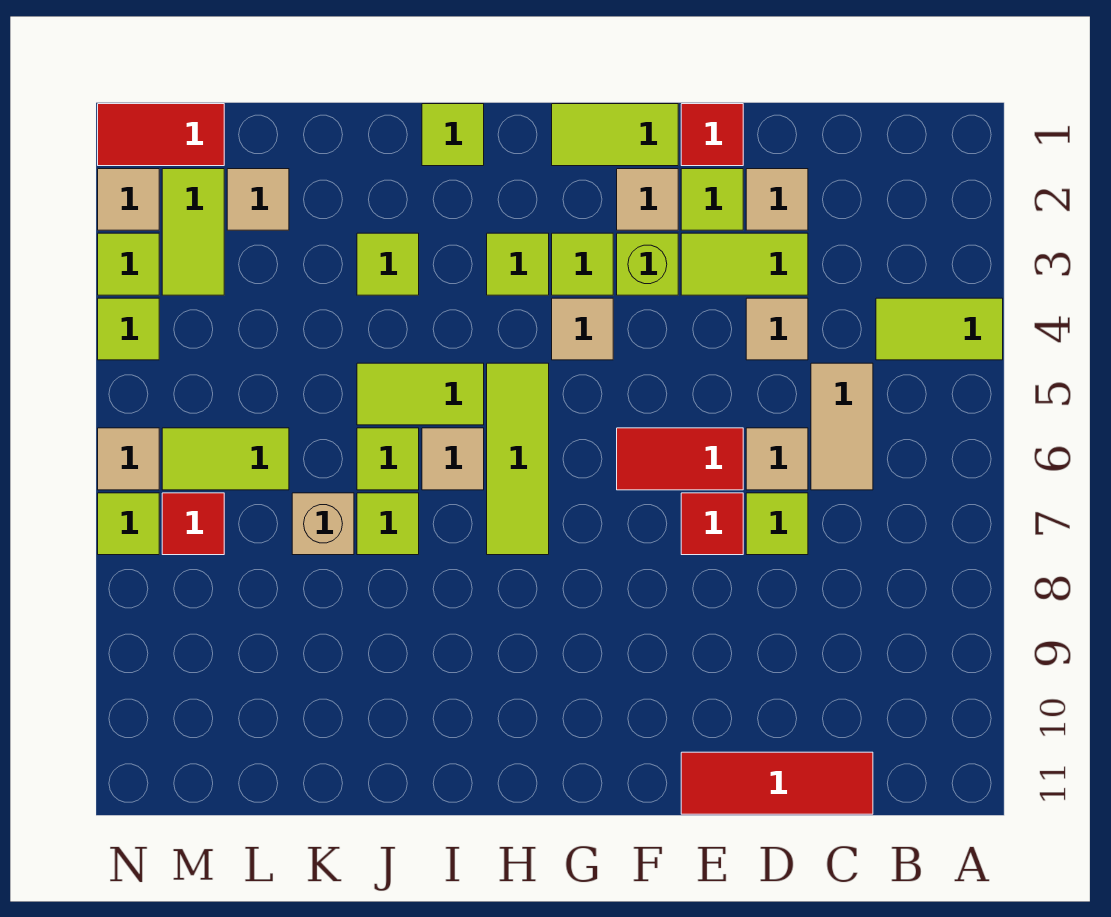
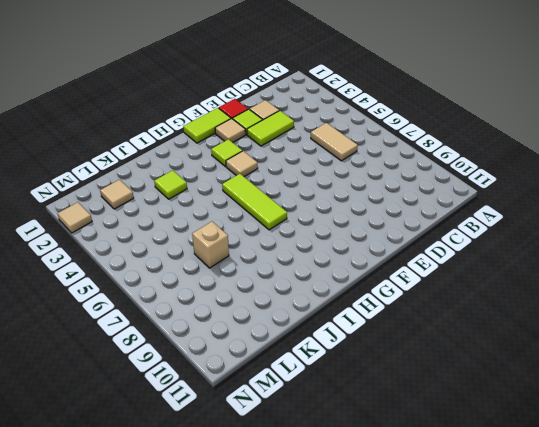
none -> lime tile A4:B4 level 1
none -> red tile C11:E11 level 1
none -> tan tile D4 level 1
none -> tan tile D6 level 1

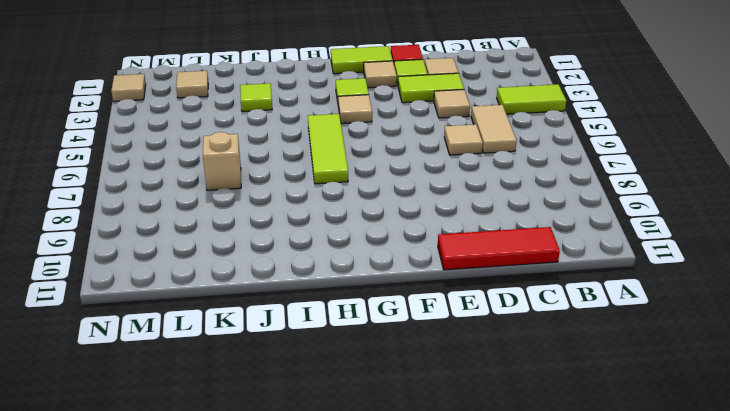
none -> lime tile D7 level 1
none -> red tile E6:F6 level 1
none -> red tile E7 level 1
none -> lime brick F3 level 1

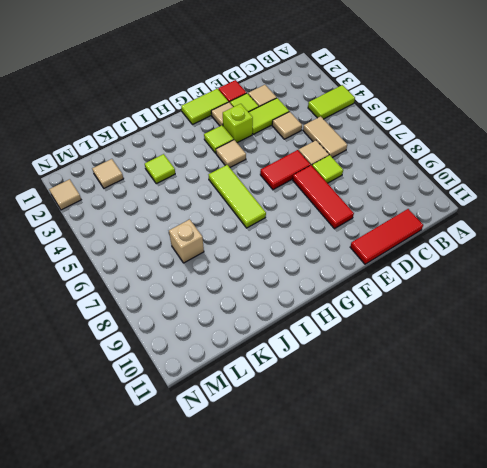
red tile E7:E9 level 1 -> red tile E7 level 1
none -> lime tile H3 level 1
none -> lime tile I1 level 1
none -> lime tile I5:J5 level 1
none -> tan tile I6 level 1

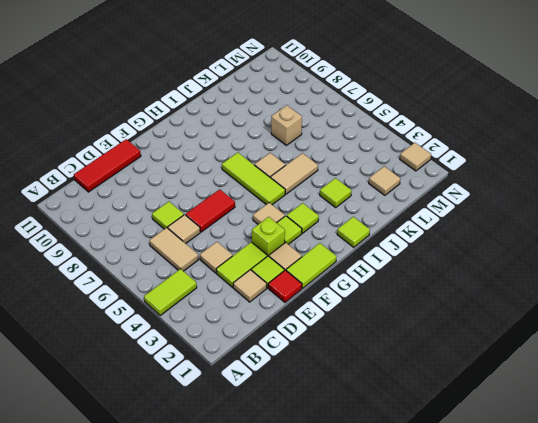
tan tile I5:J5 level 1 -> lime tile I5:J5 level 1
none -> red tile E7 level 1
none -> lime tile J6 level 1
none -> lime tile J7 level 1
none -> lime tile L6:M6 level 1

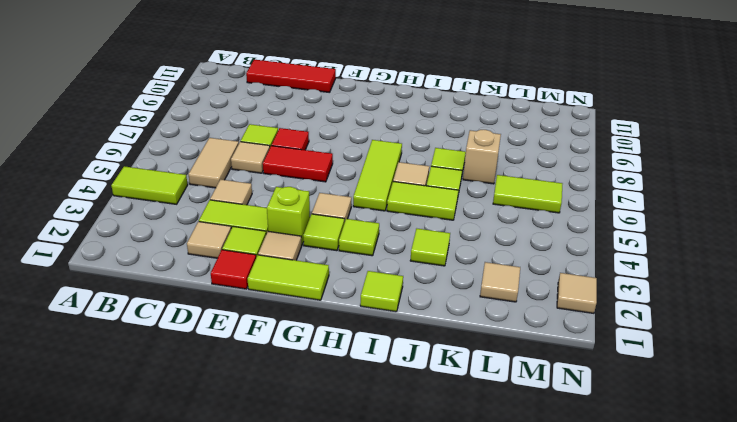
none -> red tile M1:N1 level 1
none -> lime tile M2:M3 level 1
none -> red tile M7 level 1
none -> lime tile N3 level 1

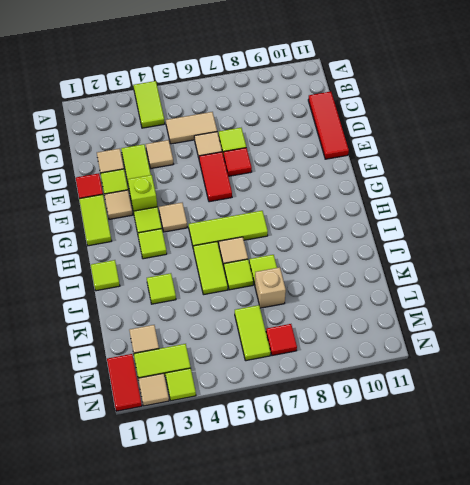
none -> lime tile N4 level 1
none -> tan tile N6 level 1
none -> lime tile N7 level 1

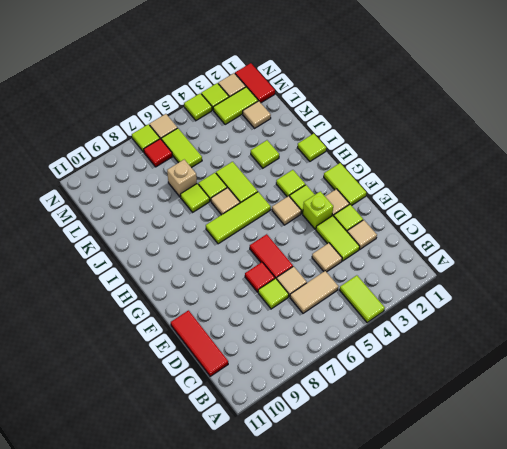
none -> red tile E1 level 1

